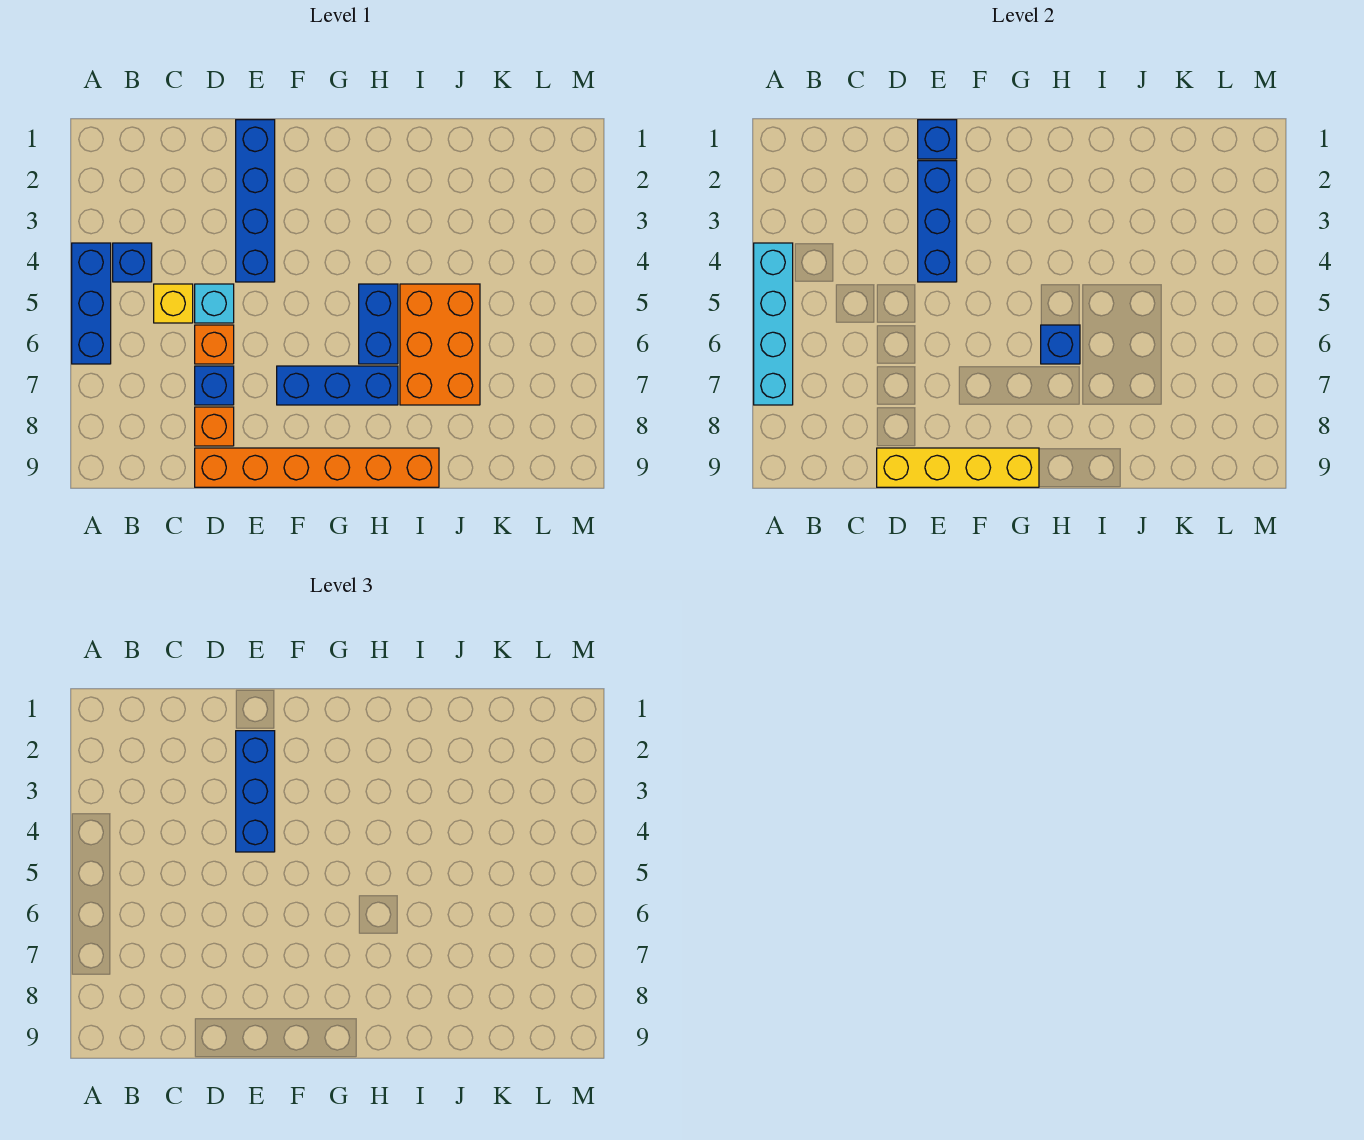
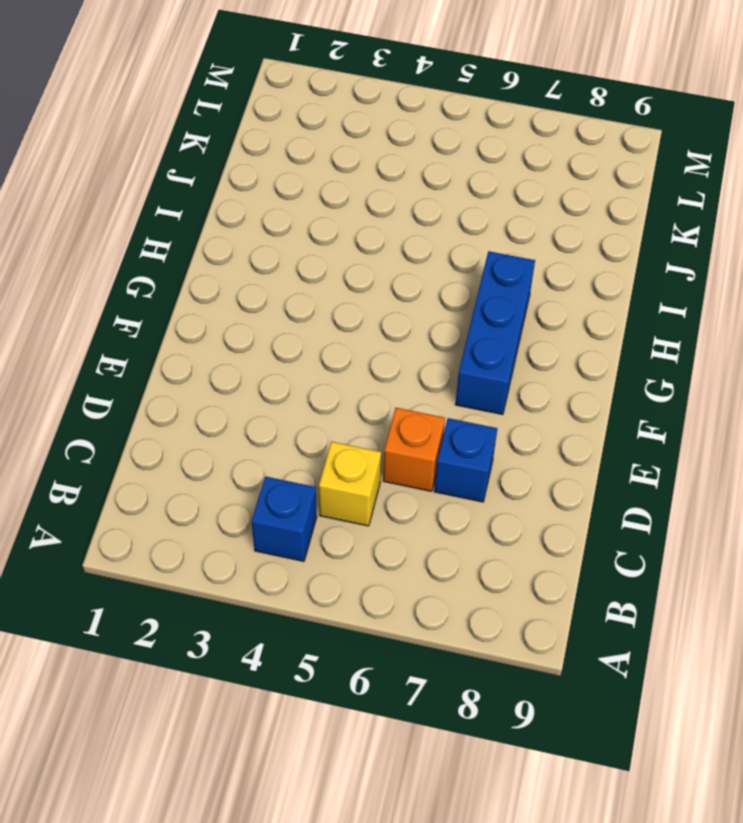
none -> blue brick A4:A6 level 1
none -> cyan brick D5 level 1
none -> orange brick D8 level 1

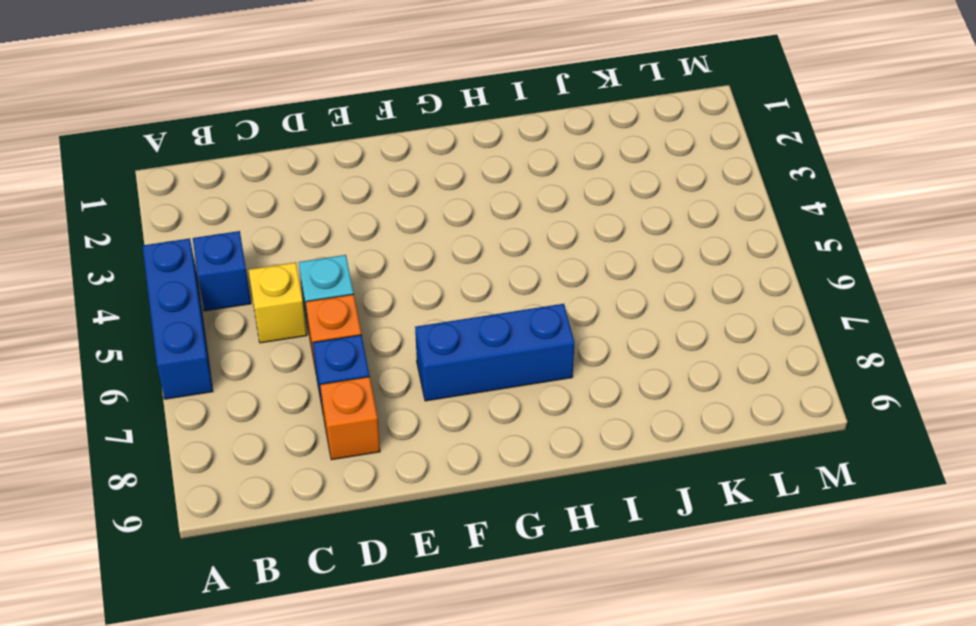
none -> orange brick D9:I9 level 1
none -> blue brick E1:E4 level 1
none -> blue brick H5:H6 level 1

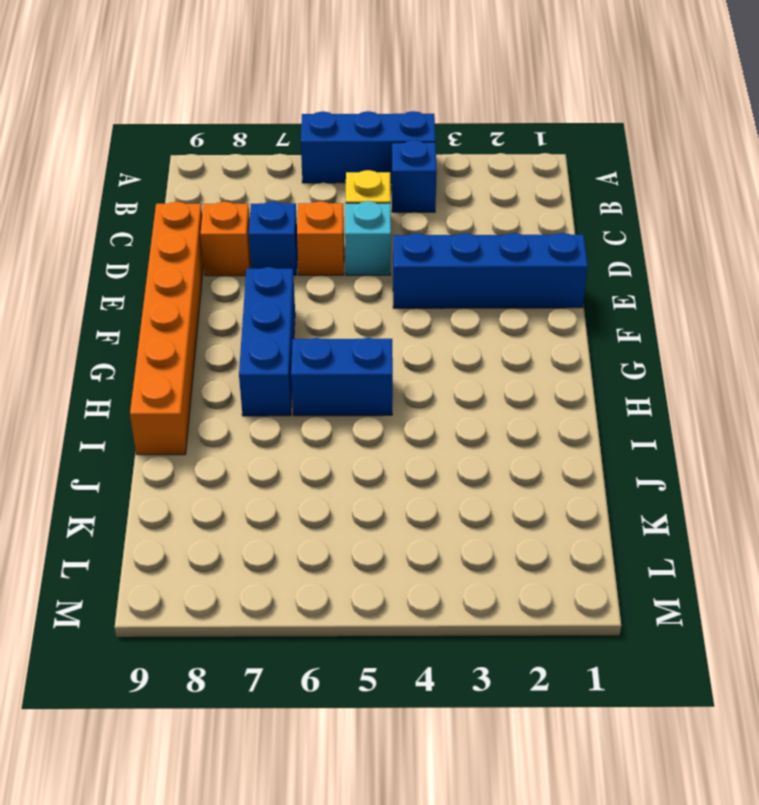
none -> orange brick I5:J7 level 1
none -> cyan brick A4:A7 level 2
none -> yellow brick D9:G9 level 2

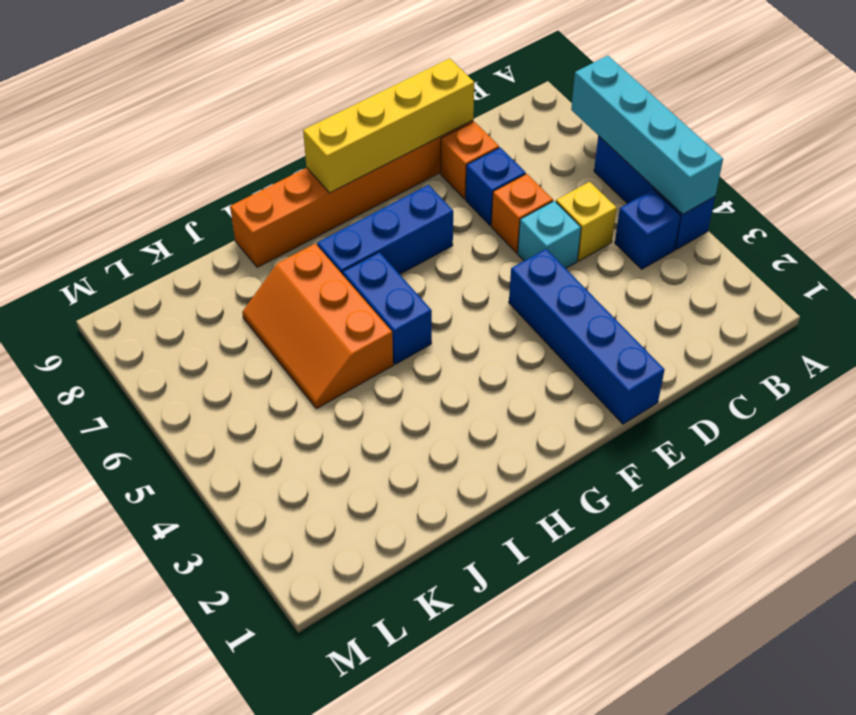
orange slope I5:J7 level 1 top I -> orange brick I5:J7 level 1
none -> blue brick E1 level 2
none -> blue brick E2:E4 level 2
none -> blue brick H6 level 2

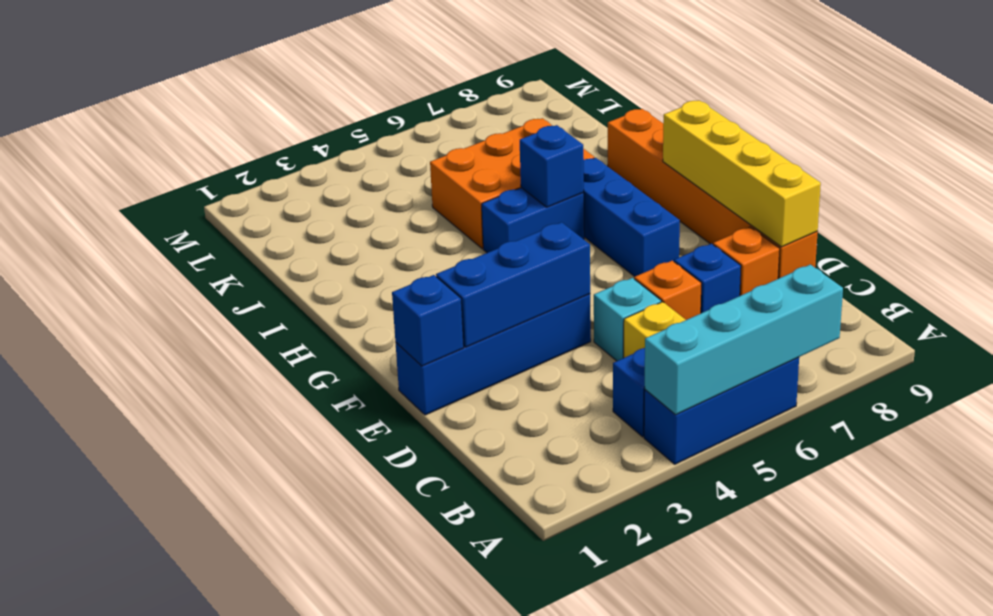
none -> blue brick E2:E4 level 3

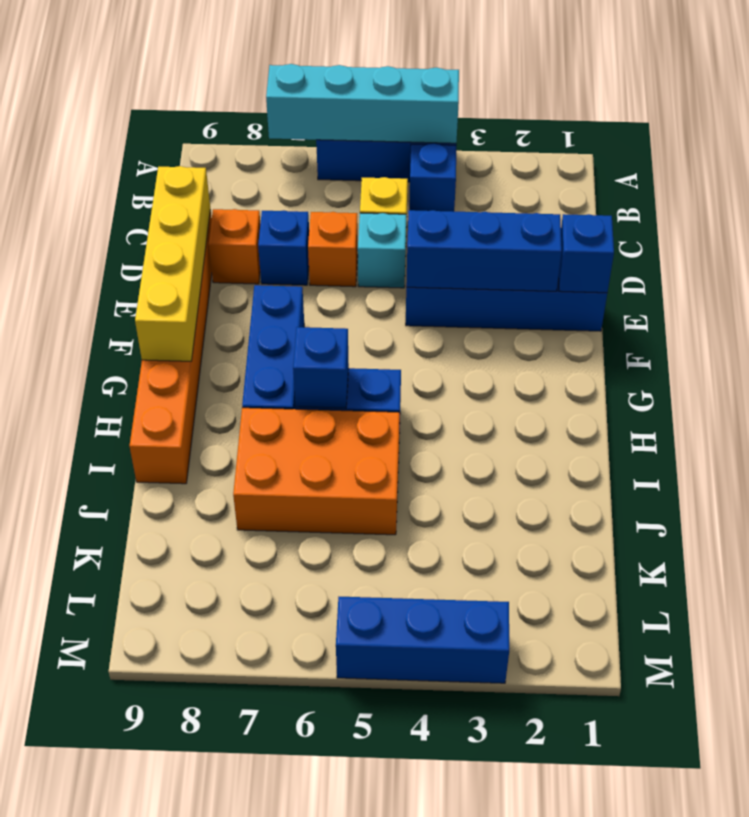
blue brick M3:M5 level 1 -> blue brick E2:E4 level 3

